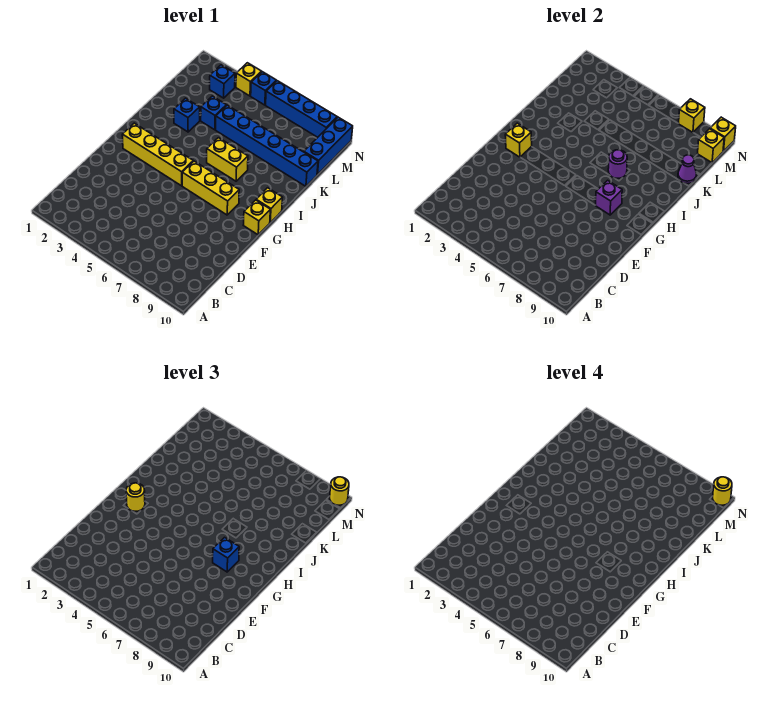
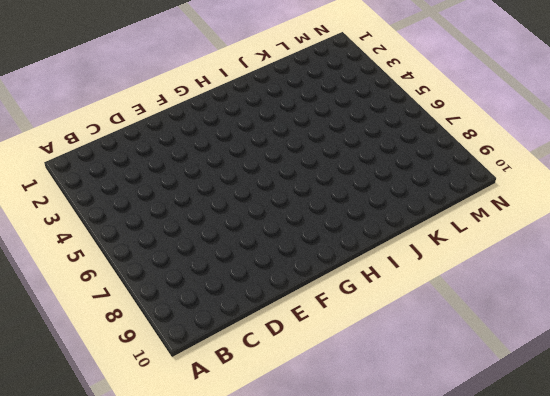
none -> yellow brick G2:G5 level 1
none -> yellow brick G6:G8 level 1
none -> yellow brick G10 level 1

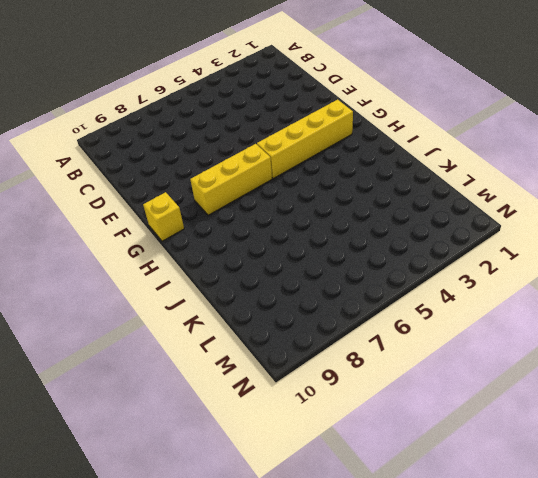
none -> yellow brick H10 level 1
none -> yellow brick I6:I7 level 1
none -> blue brick J3 level 1

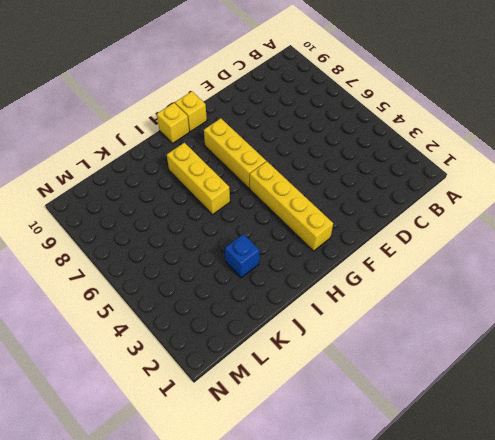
yellow brick I6:I8 level 1 -> yellow brick I6:I7 level 1
none -> blue brick K4 level 1
none -> blue brick K5:K10 level 1
none -> blue brick L10:N10 level 1

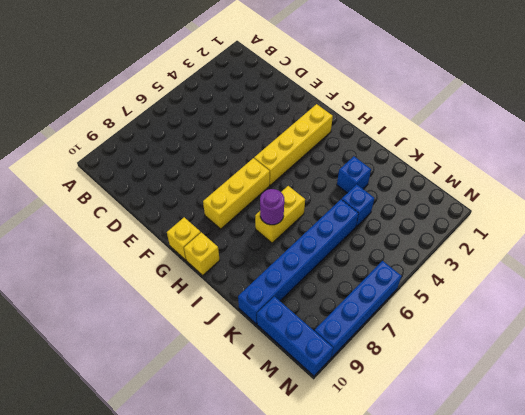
none -> blue brick M3 level 1
none -> yellow brick N4 level 1
none -> blue brick N5 level 1

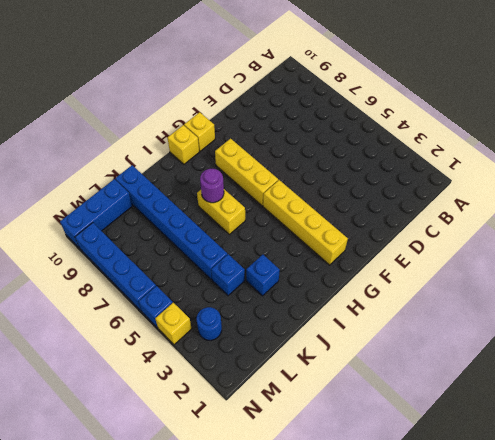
blue round brick M3 level 1 -> blue brick M3 level 1
none -> yellow brick G2 level 2
none -> purple brick G8 level 2
none -> purple cone K10 level 2

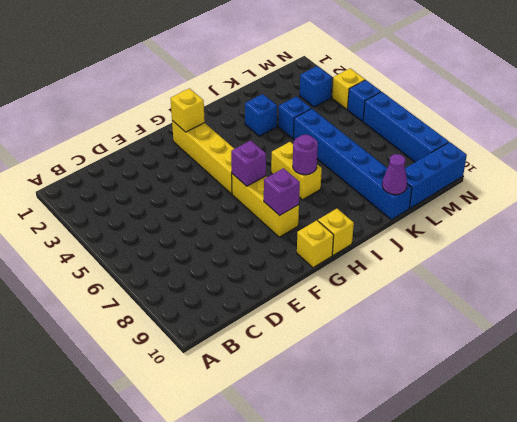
purple brick G6 level 2 -> none
none -> yellow brick M10 level 2
none -> yellow brick N8 level 2
none -> yellow brick N10 level 2

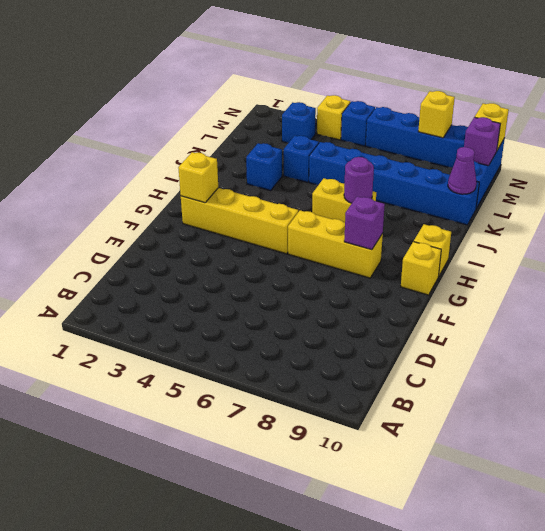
purple brick M10 level 2 -> yellow brick M10 level 2
none -> yellow round brick G2 level 3
none -> blue brick G8 level 3
none -> yellow round brick N10 level 3

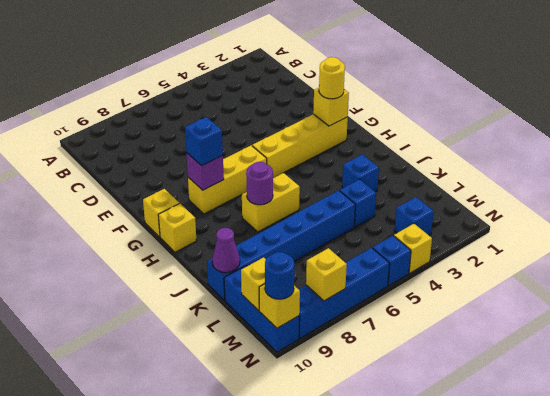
blue round brick N10 level 3 -> yellow round brick N10 level 3
none -> yellow round brick N10 level 4

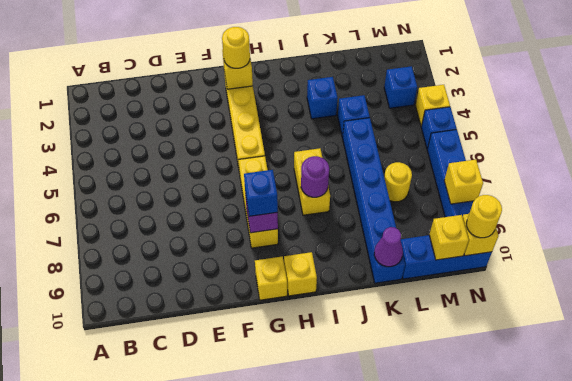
yellow round brick L7 level 1 -> yellow round brick N10 level 4

